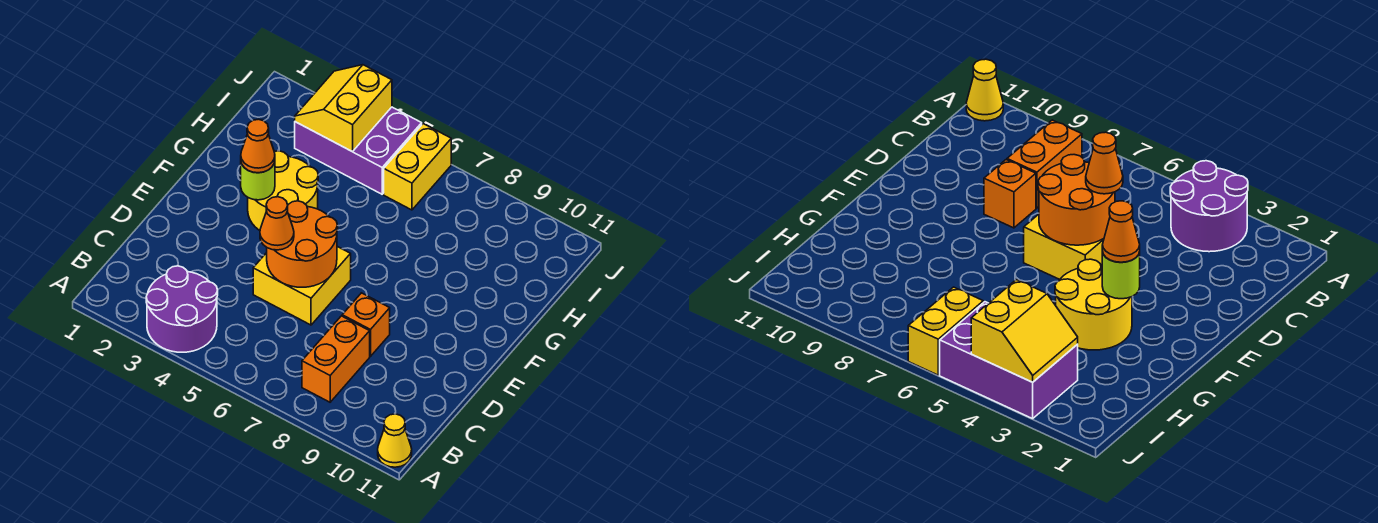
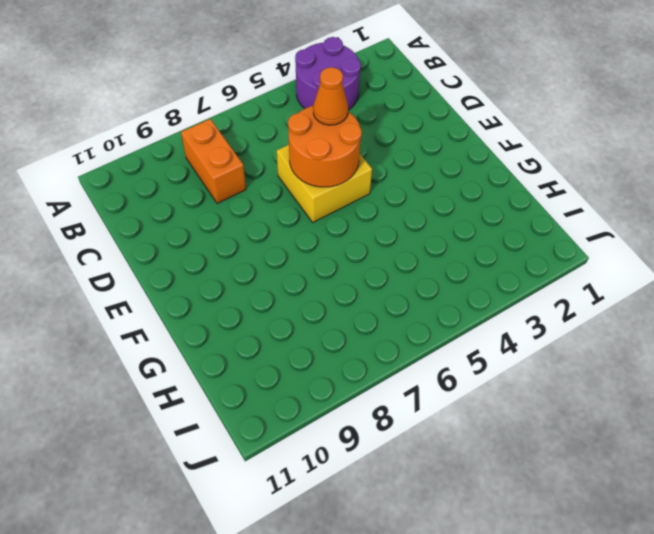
none -> yellow cone A11 level 1
none -> orange brick D8 level 1
none -> yellow round brick F3:G4 level 1

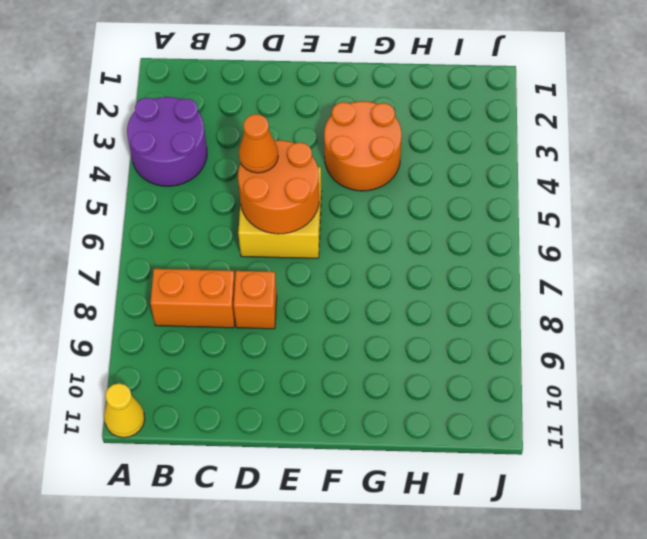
orange round brick F3:G4 level 1 -> yellow round brick F3:G4 level 1
none -> purple brick I3:J5 level 1
none -> yellow brick I6:J6 level 1
none -> lime round brick F3 level 2

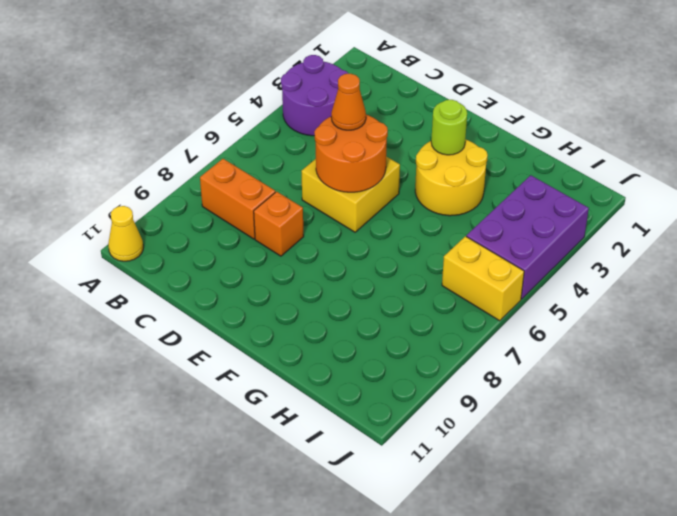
none -> yellow slope I3:J4 level 2 top 4
none -> orange cone F3 level 3

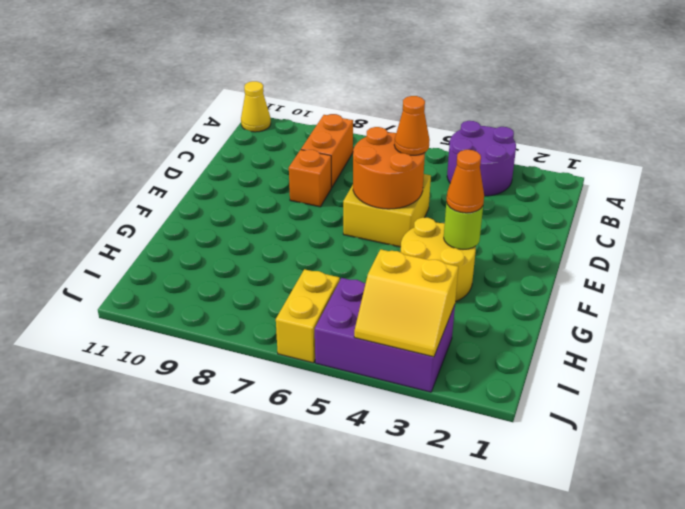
yellow slope I3:J4 level 2 top I -> yellow slope I3:J4 level 2 top 4

